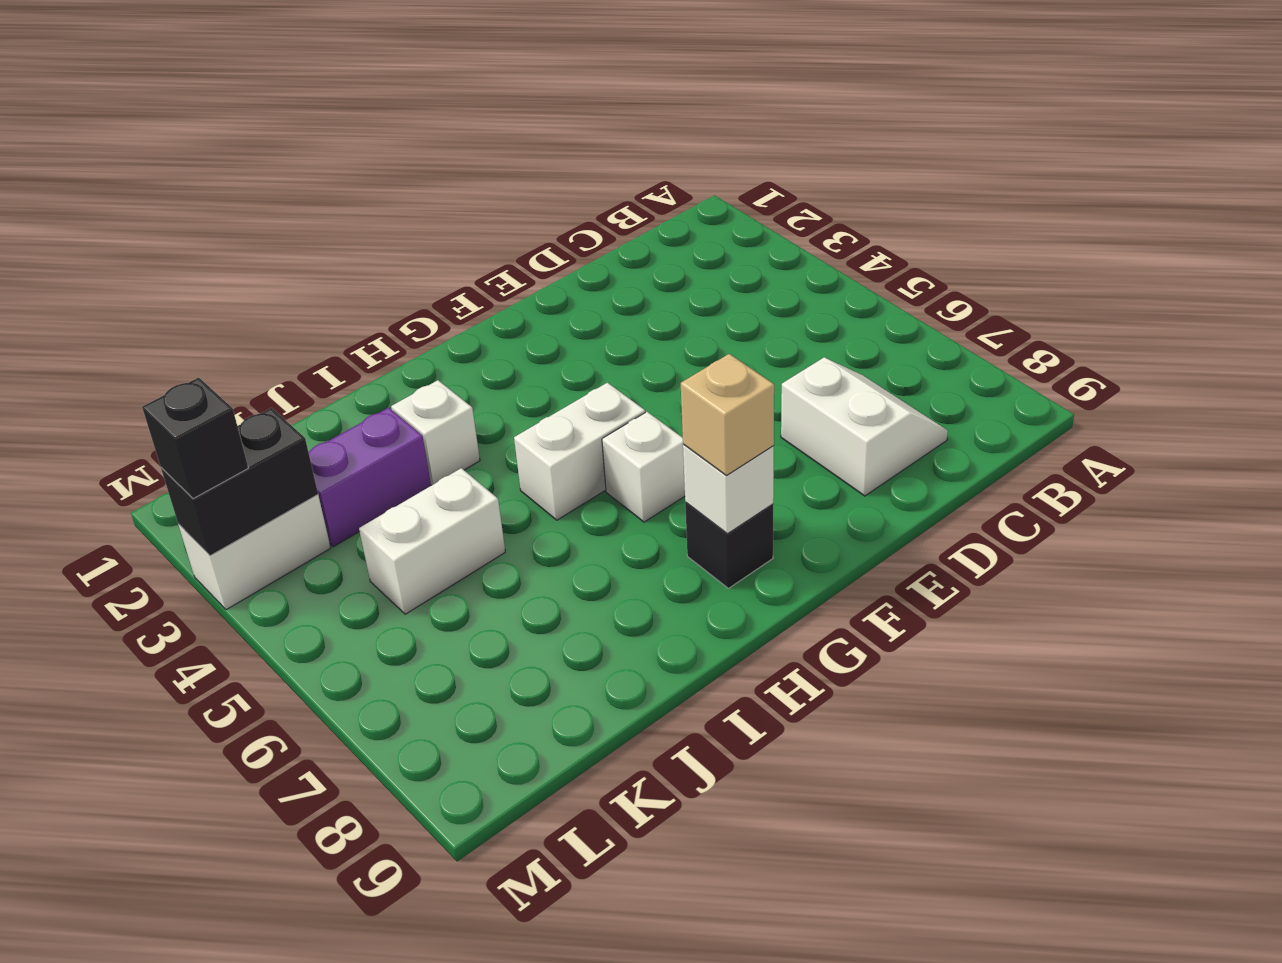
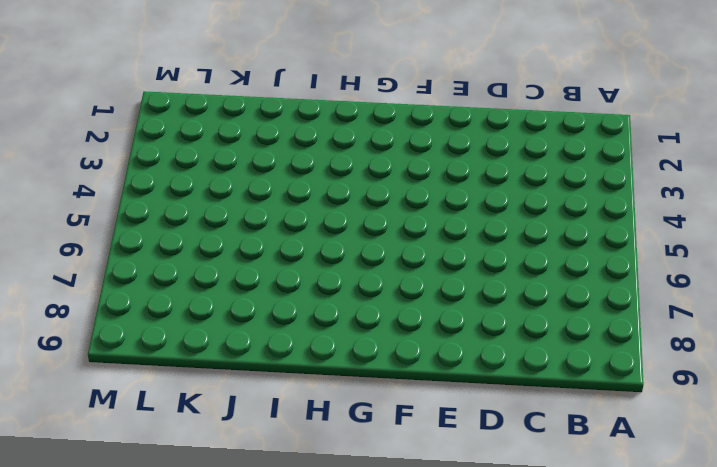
none -> white slope C7:D8 level 1 top D
none -> white brick G5:H5 level 1
none -> white brick G6 level 1

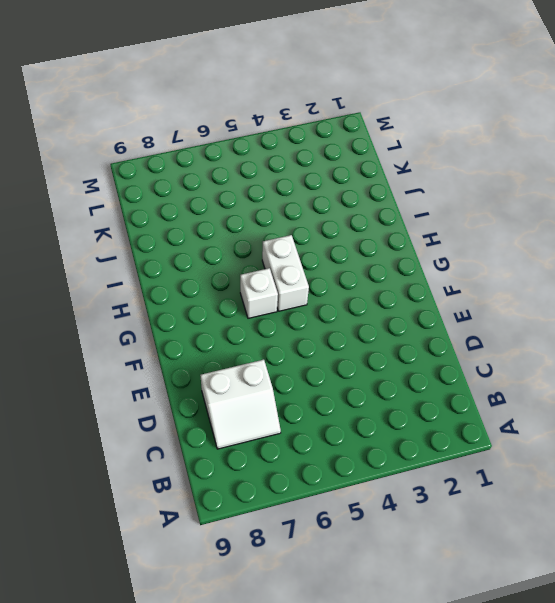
none -> black brick G8 level 1
none -> white brick I3 level 1
none -> purple brick J3:K3 level 1

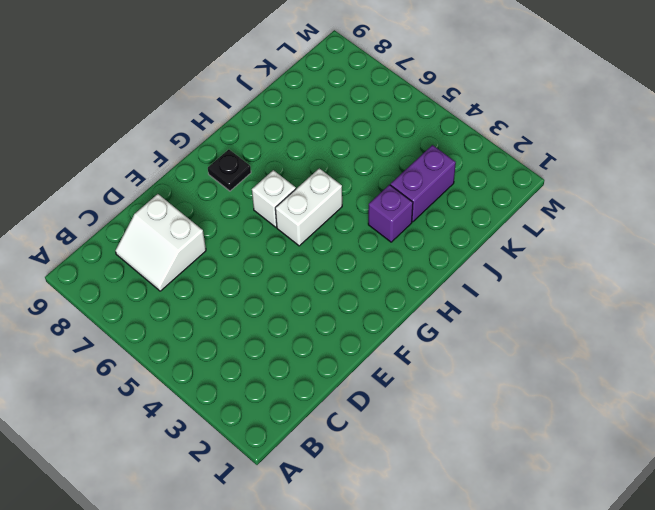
black plate G8 level 1 -> black brick G8 level 1
purple brick I3 level 1 -> white brick I3 level 1
none -> white brick J5:K5 level 1
none -> white brick L3:M3 level 1
none -> white brick G8 level 2

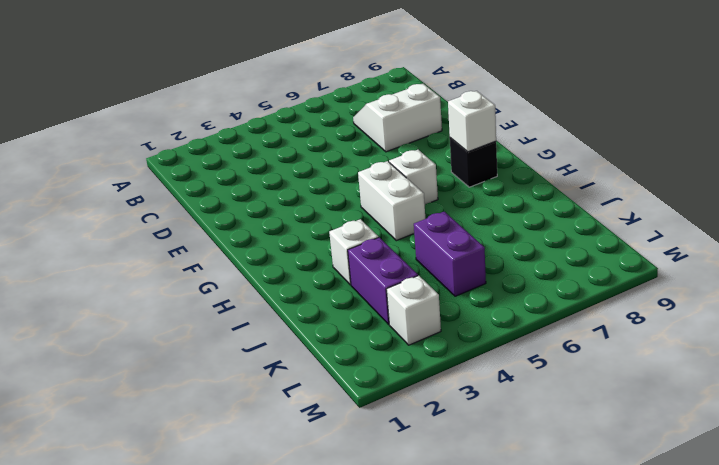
purple brick J5:K5 level 1 -> white brick J5:K5 level 1
white brick L3 level 1 -> white brick L3:M3 level 1
none -> black brick L3:M3 level 2
none -> tan brick G8 level 3
none -> black brick M3 level 3

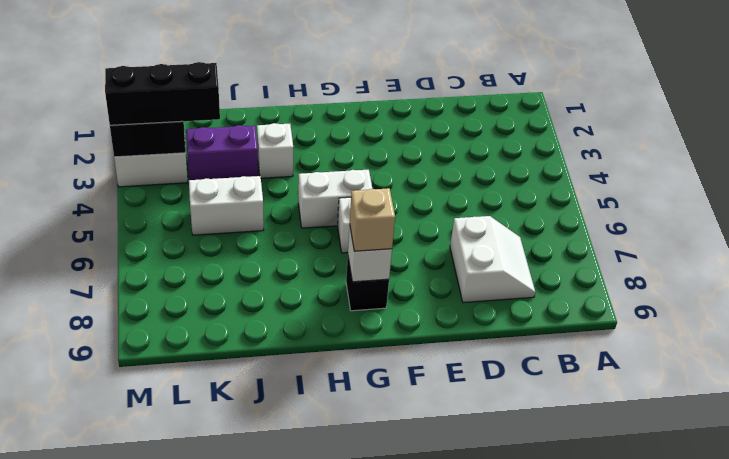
black brick K3:M3 level 3 -> black brick M3 level 3

